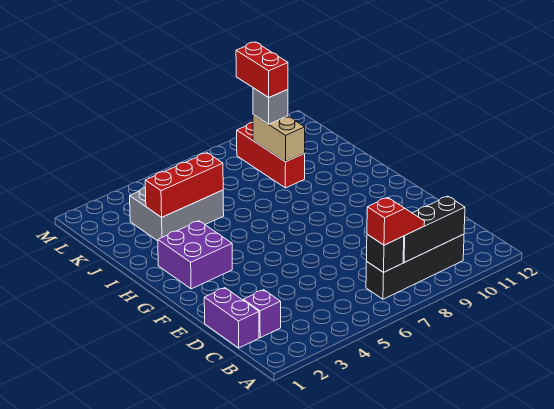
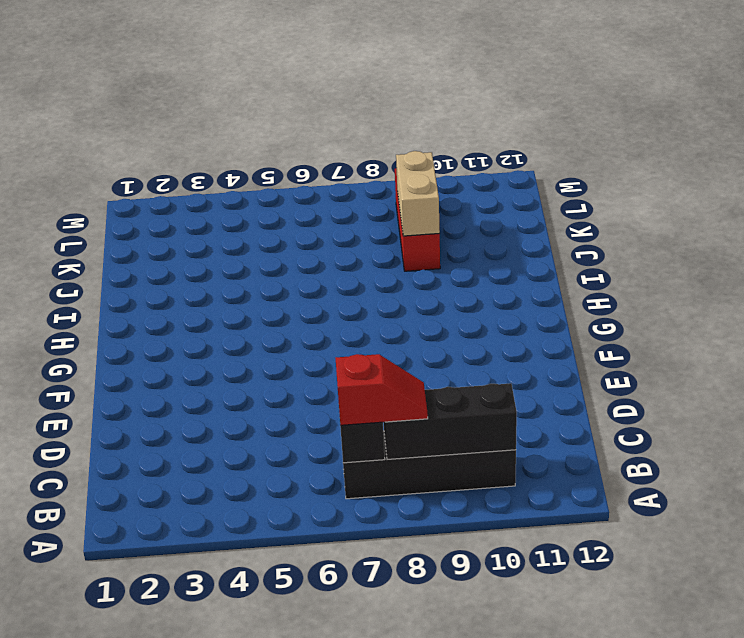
none -> purple brick C1:D1 level 1
none -> purple brick C2 level 1
none -> purple brick G2:H3 level 1

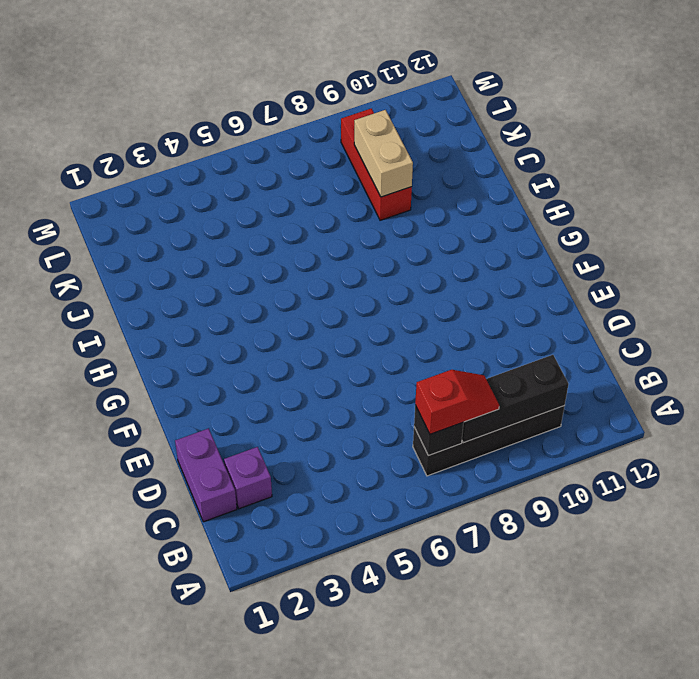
none -> purple brick G2:H3 level 1
none -> grey brick J3:K5 level 1
none -> red brick J3:J5 level 2

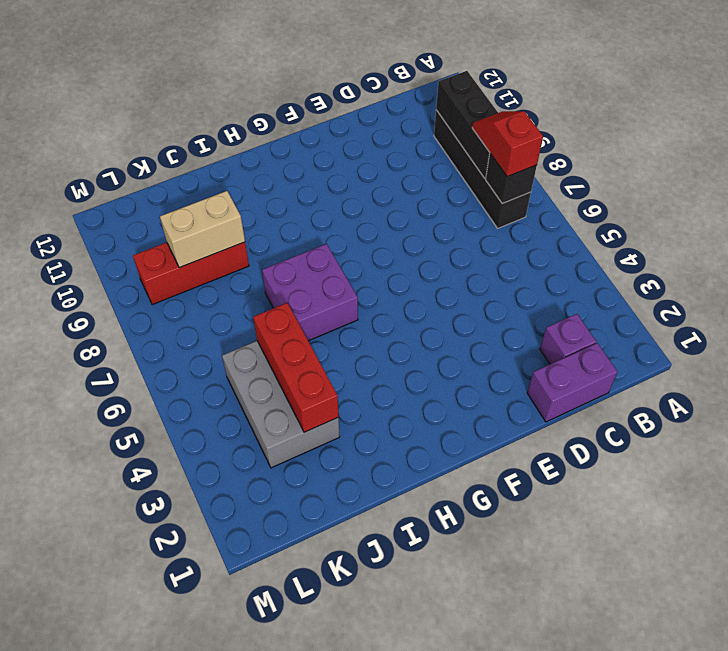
purple brick H6:I7 level 1 -> purple brick G2:H3 level 1
none -> grey brick K9 level 3
none -> red brick K9:L9 level 4

